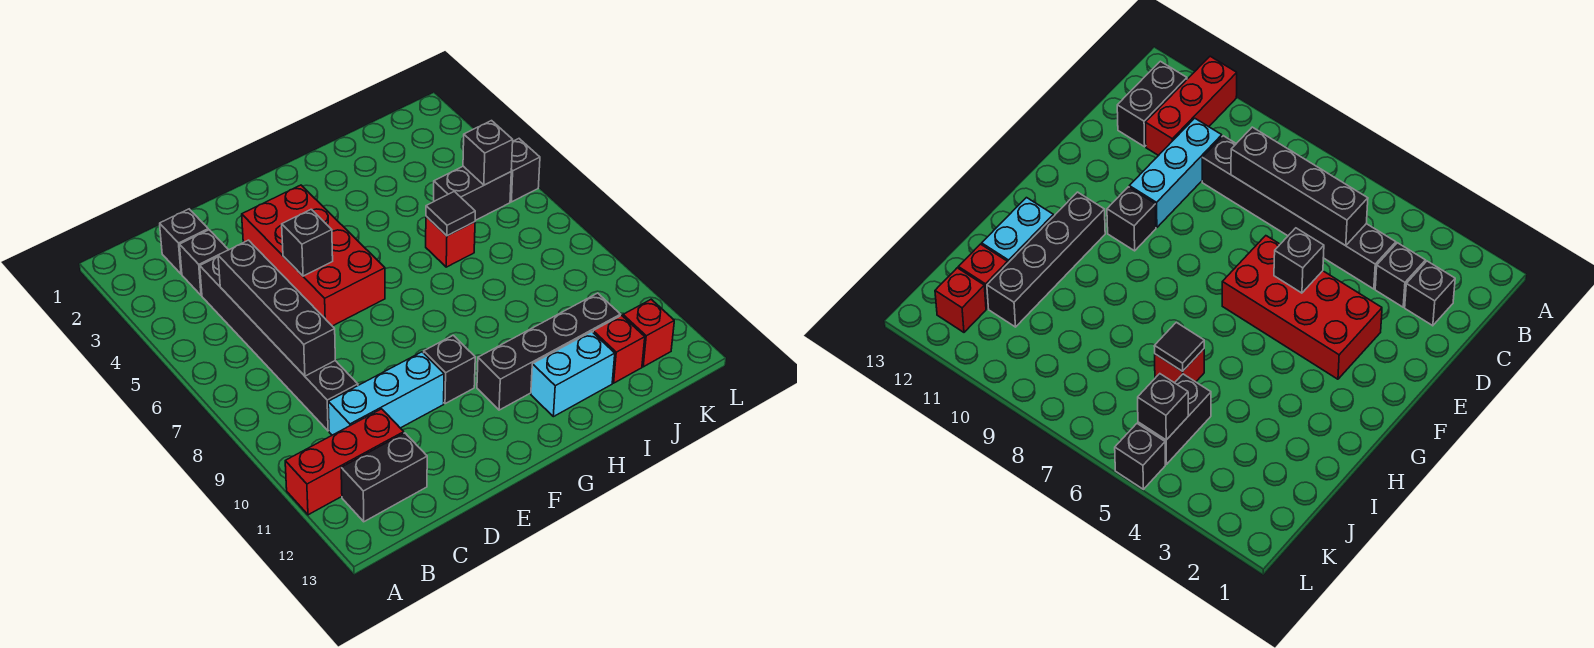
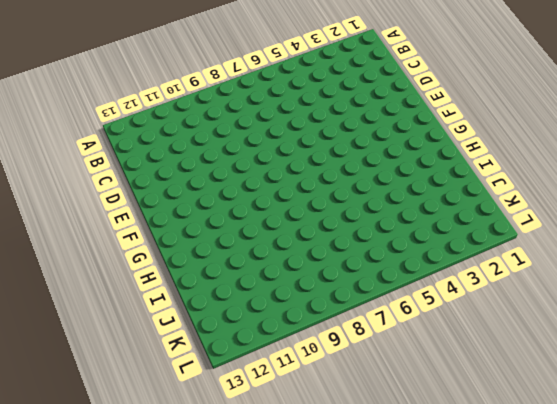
none -> red brick A11:C11 level 1
none -> black brick B12:C12 level 1
none -> black brick C2 level 1

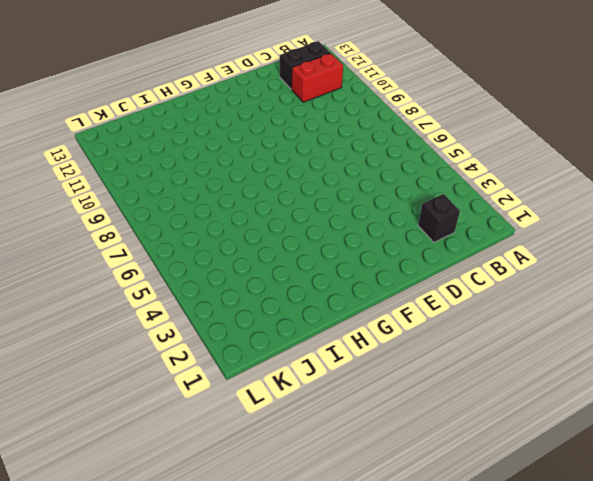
red brick B11:C11 level 1 -> red brick A11:C11 level 1
none -> black brick C3 level 1
none -> black brick C4:C9 level 1
none -> cyan brick C10:E10 level 1

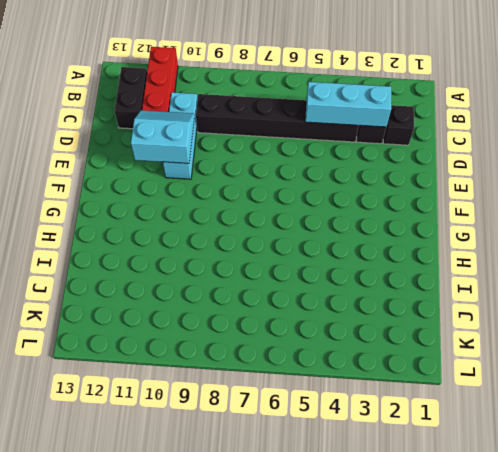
cyan brick C3:C5 level 2 -> black brick C5:C8 level 2
cyan slope D10:E11 level 2 top E -> none
none -> red brick E3:F6 level 1
none -> black brick F10 level 1
none -> black brick G11:J11 level 1

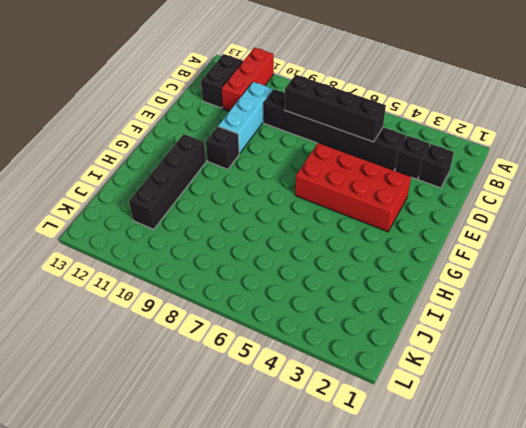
none -> cyan brick H12:I12 level 1
none -> red brick I6 level 1
none -> black brick J5:K5 level 1

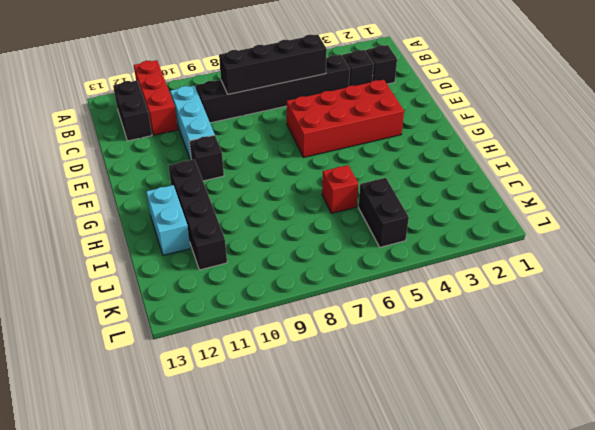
none -> red brick J12 level 1
none -> red brick K12 level 1
none -> black brick L5 level 1

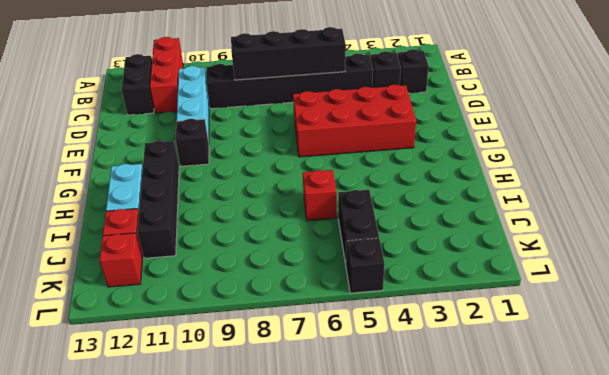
none -> black brick E5 level 2
none -> black tile I6 level 2
none -> black brick K5 level 2

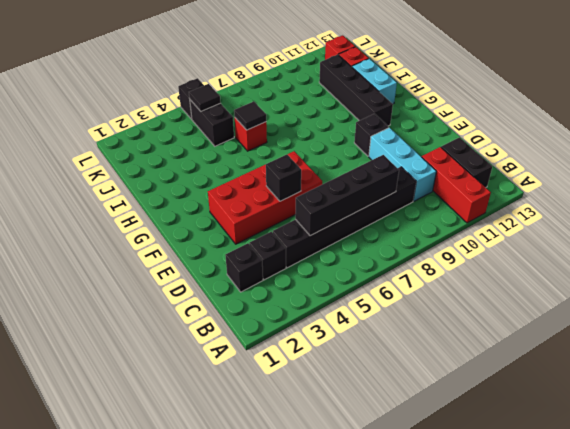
black tile K5 level 2 -> black brick K5 level 2

